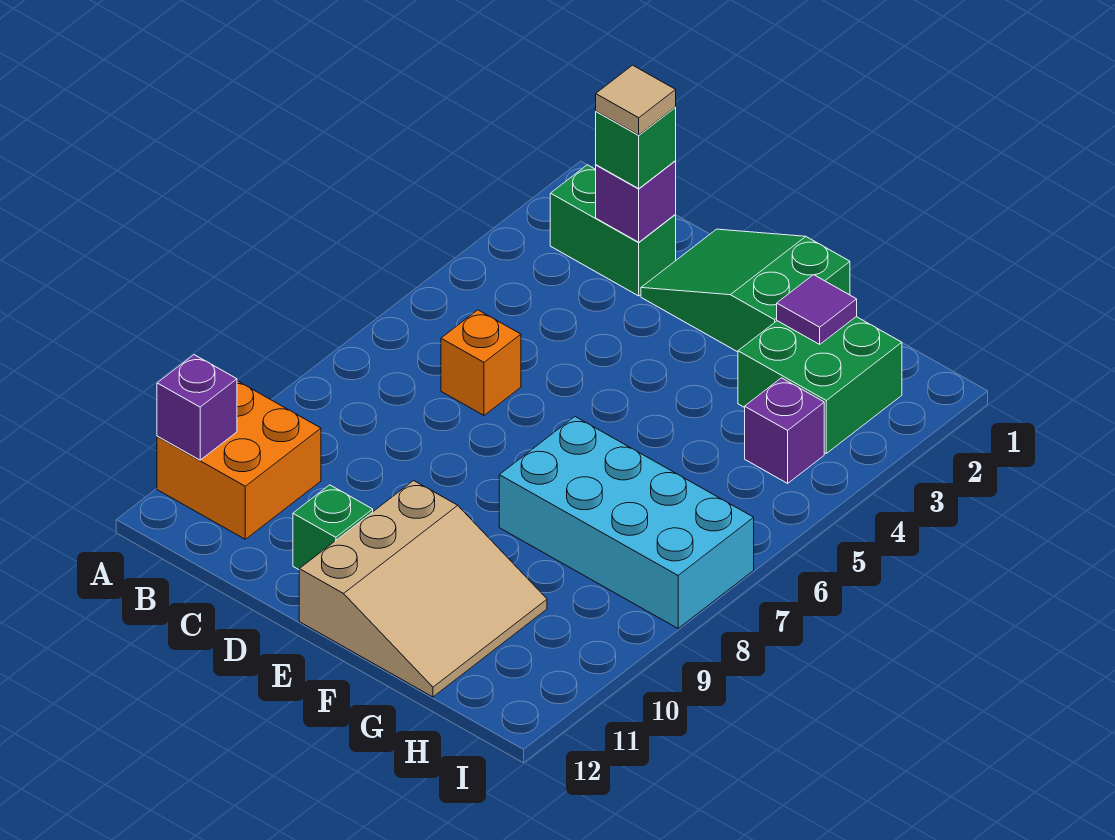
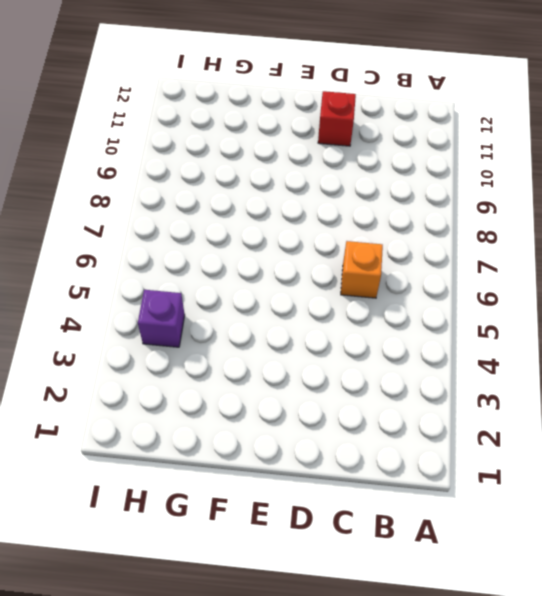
red brick D11 level 1 -> green brick D11 level 1
none -> orange brick A10:B11 level 1
none -> green brick B2:C2 level 1
none -> green slope D1:F2 level 1 top F

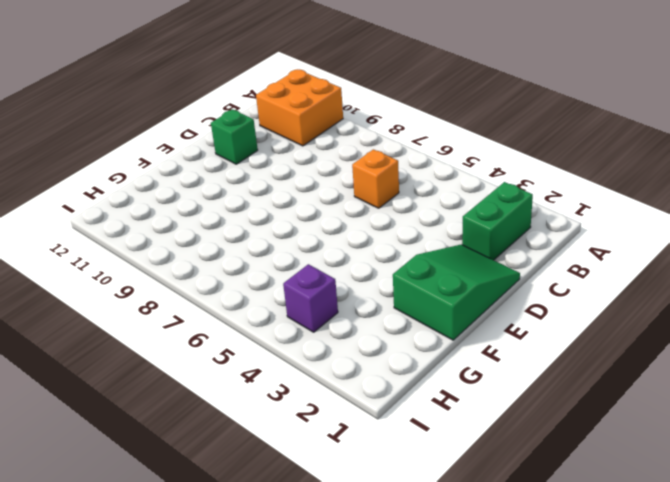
none -> tan slope E10:G12 level 1 top E
none -> cyan brick F7:I8 level 1
none -> green brick G2:H3 level 1

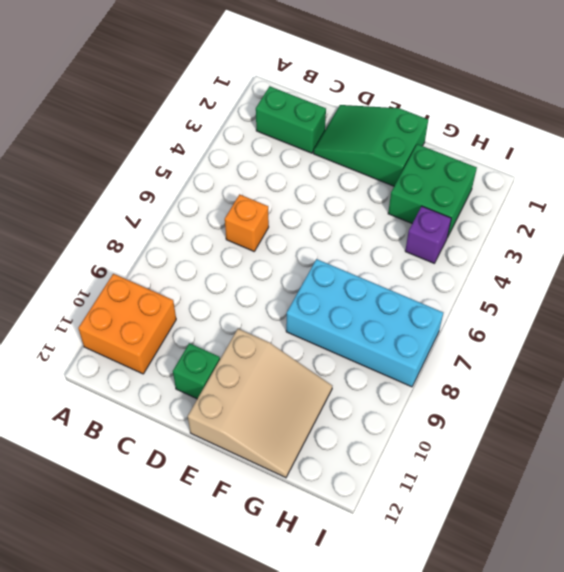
none -> purple brick A11 level 2
none -> purple brick C2 level 2
none -> purple tile G2 level 2

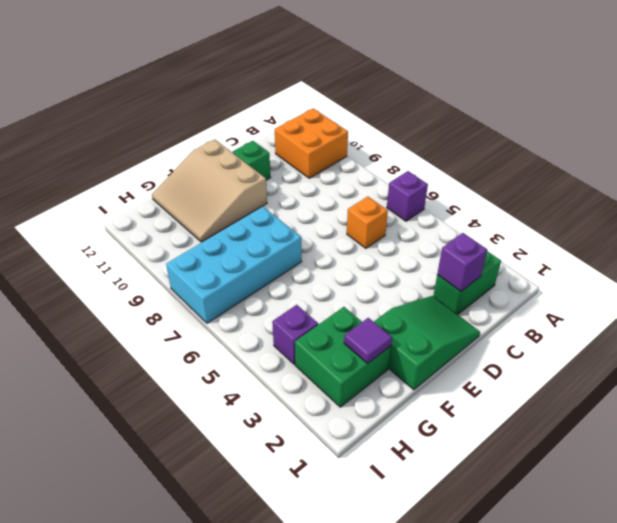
purple brick A6 level 1 -> purple brick A11 level 2
none -> green brick C2 level 3
none -> tan tile C2 level 4

